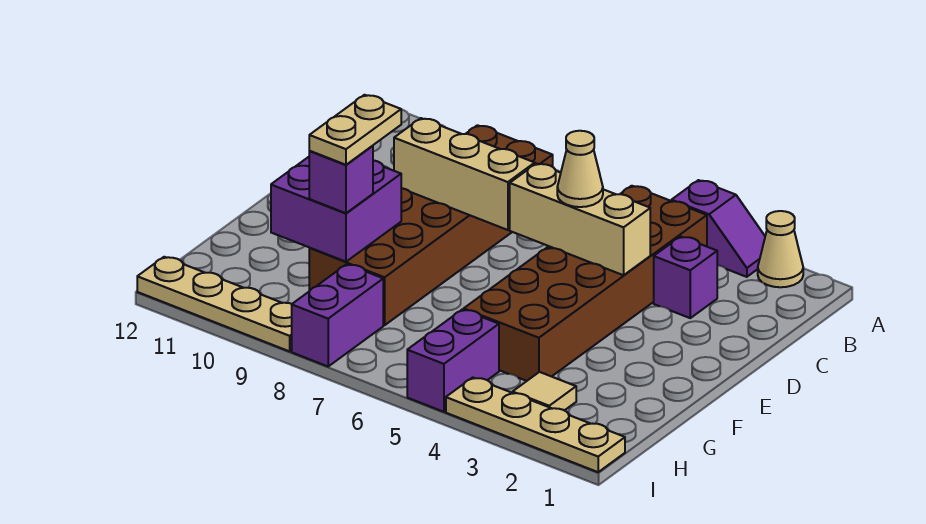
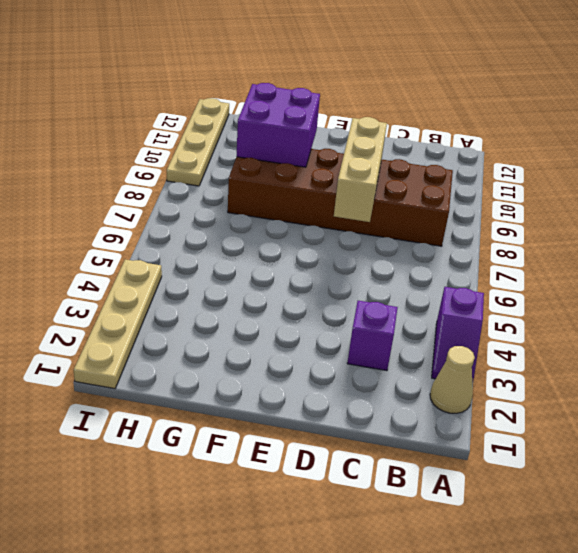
none -> brown brick B4:G5 level 1
none -> tan tile H3 level 1
none -> purple brick H5:I5 level 1

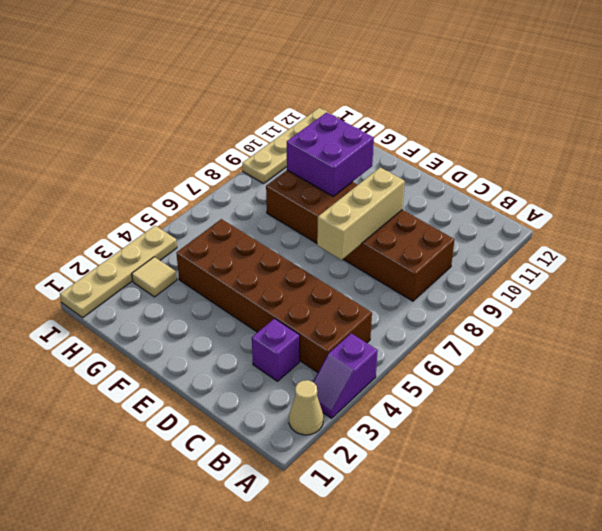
none -> purple brick H5:I5 level 1
none -> purple brick H8:I8 level 1
none -> tan brick D4:D6 level 2

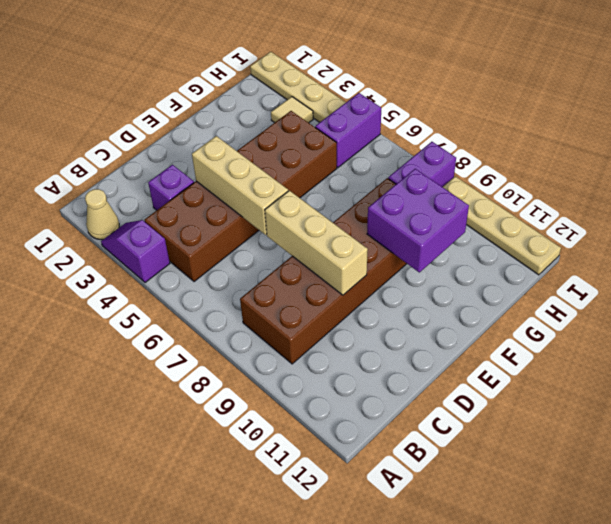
none -> tan cone D5 level 3
none -> purple brick G9 level 3
none -> tan plate F9:G9 level 4

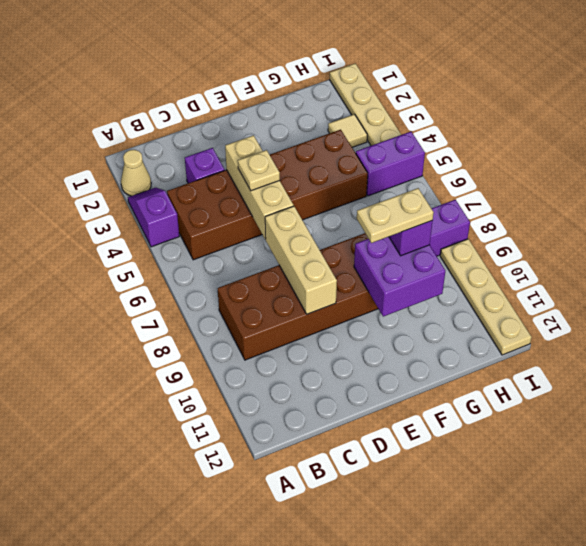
tan plate D5 level 3 -> tan cone D5 level 3

